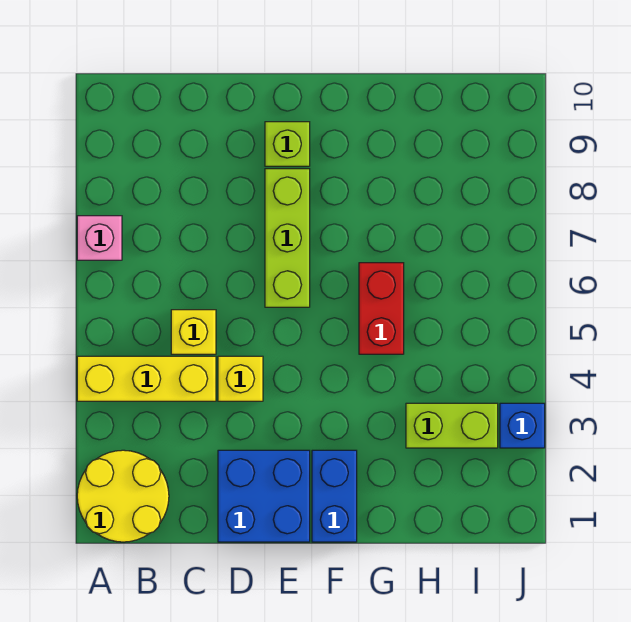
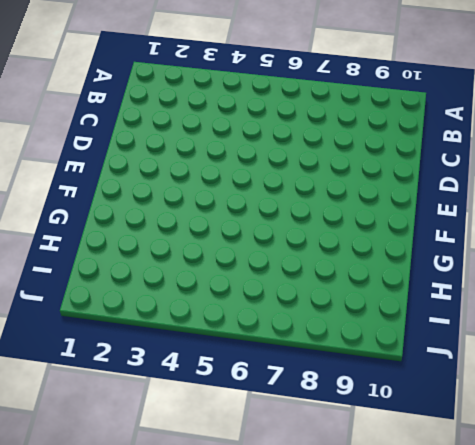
none -> yellow round brick A1:B2 level 1
none -> yellow brick A4:C4 level 1
none -> pink brick A7 level 1

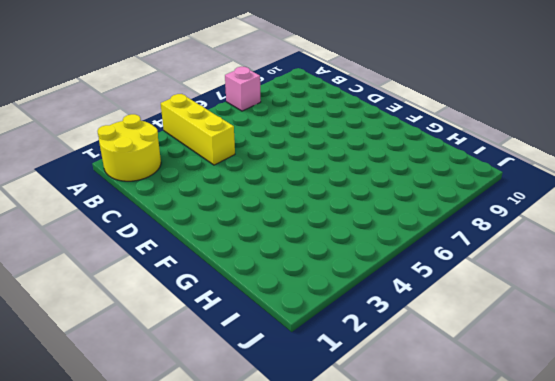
none -> yellow brick C5 level 1
none -> blue brick D1:E2 level 1
none -> yellow brick D4 level 1

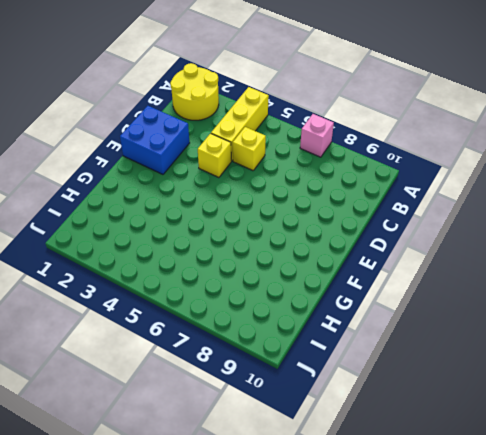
none -> lime brick E6:E8 level 1
none -> lime brick E9 level 1
none -> blue brick F1:F2 level 1

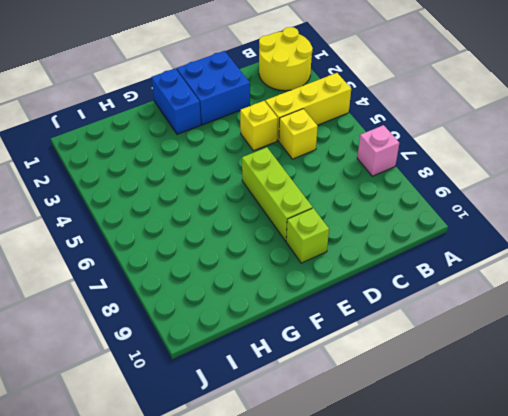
none -> red brick G5:G6 level 1
none -> lime brick H3:I3 level 1
none -> blue brick J3 level 1

